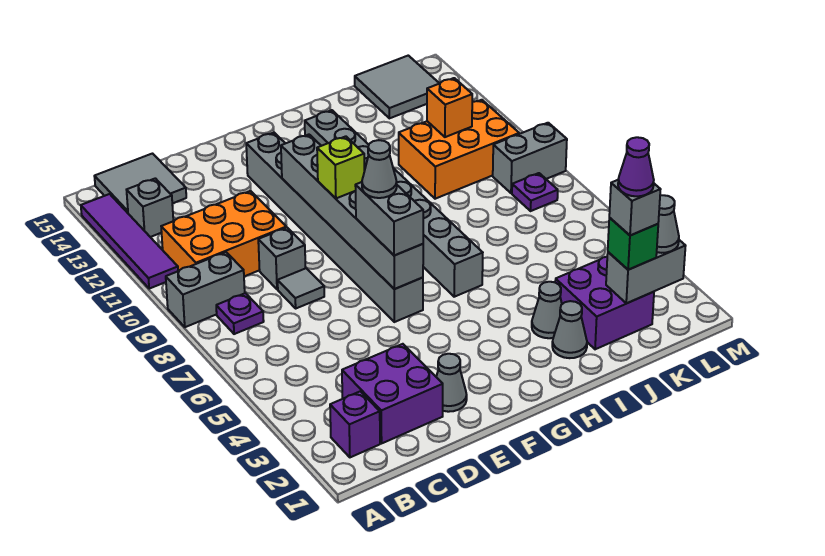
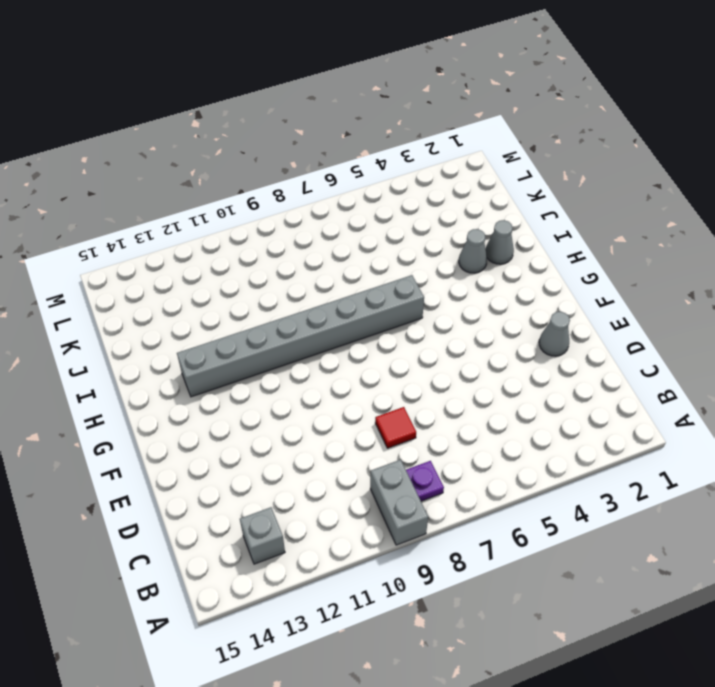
red tile D8 level 1 -> grey tile D8 level 1
none -> purple tile A11:A14 level 1
none -> purple brick B2 level 1
none -> orange brick B10:D11 level 1
none -> grey tile B14:C15 level 1

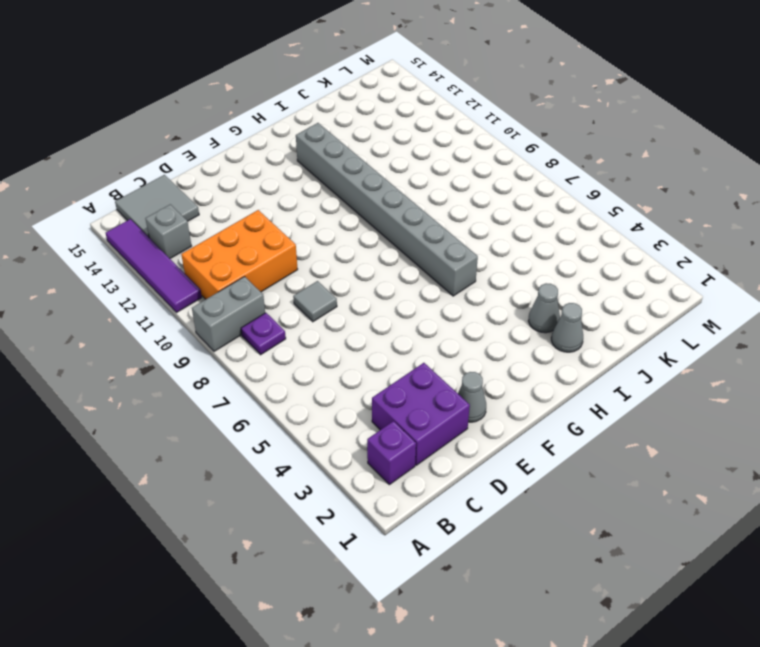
none -> grey brick D9 level 1
none -> grey brick F6:F13 level 1
none -> purple brick J2:K3 level 1
none -> orange brick J10:L11 level 1

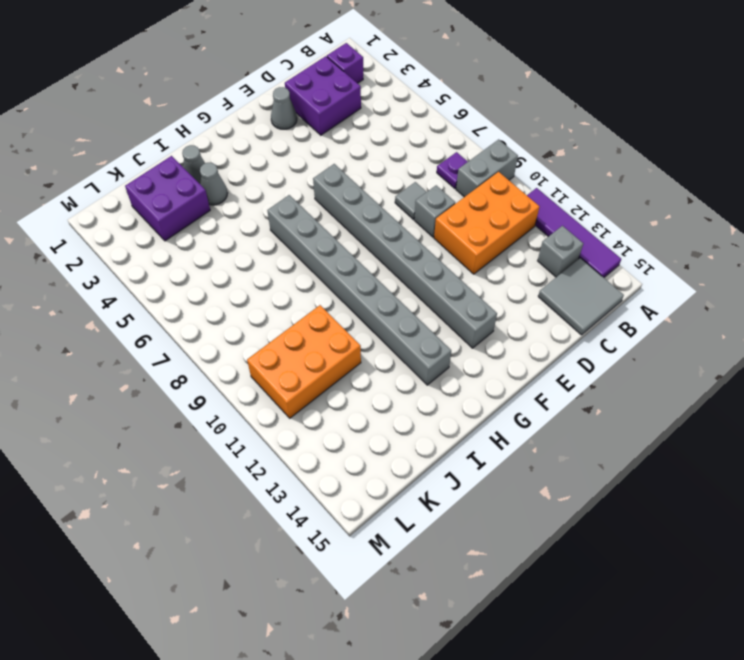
none -> grey tile K14:L15 level 1
none -> purple plate L8 level 1
none -> grey brick L9:M9 level 1
none -> grey brick F6:F11 level 2

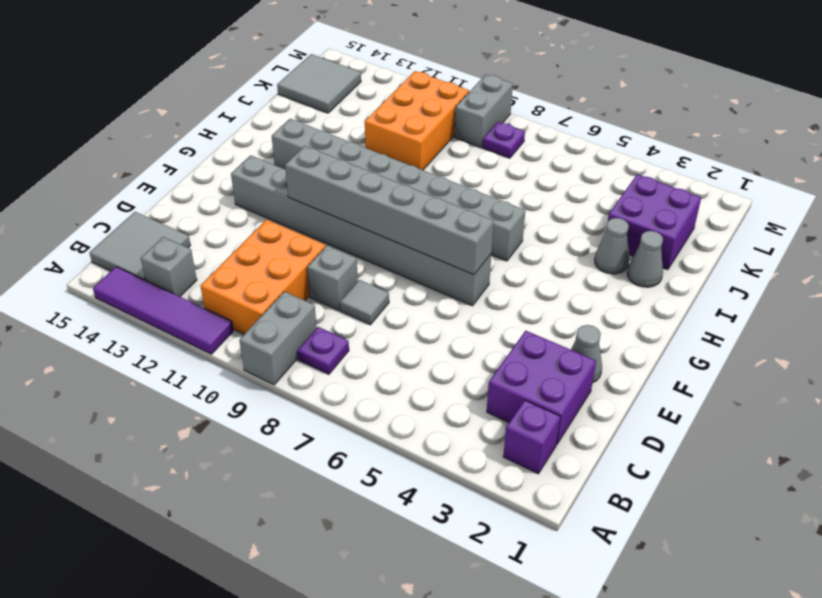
none -> grey brick K2:L2 level 2
none -> orange brick K11 level 2
none -> grey brick F6:F7 level 3
none -> lime brick F9 level 3

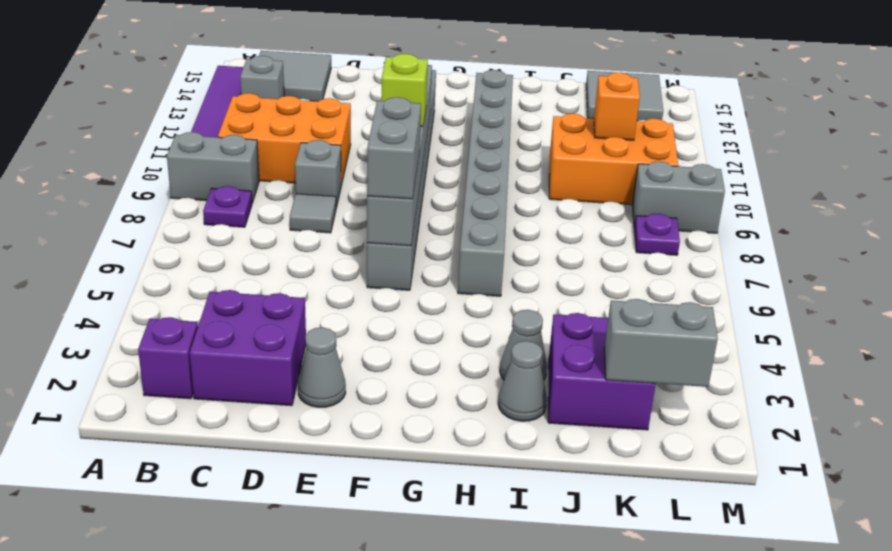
none -> green brick K2 level 3
none -> grey cone L2 level 3
none -> grey cone F7 level 4
none -> grey brick K2 level 4

